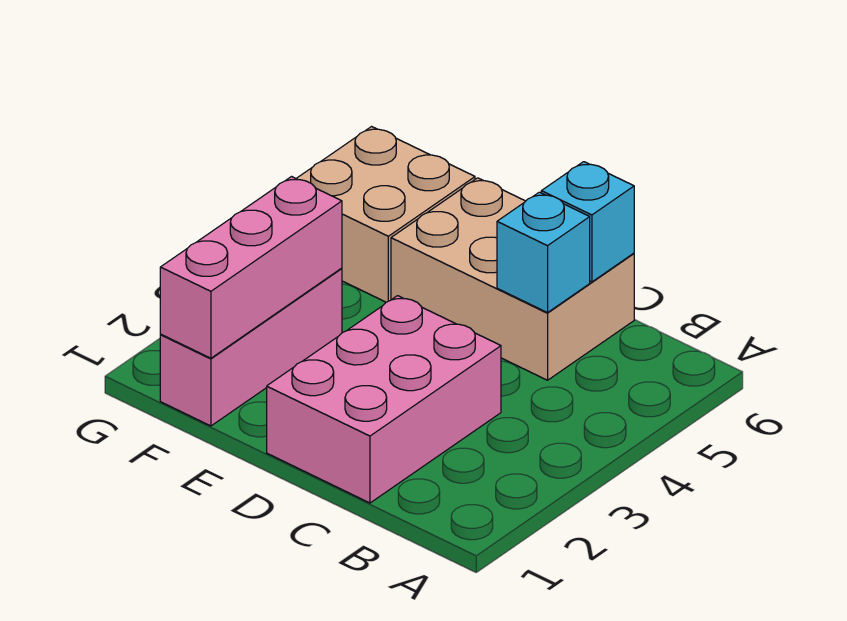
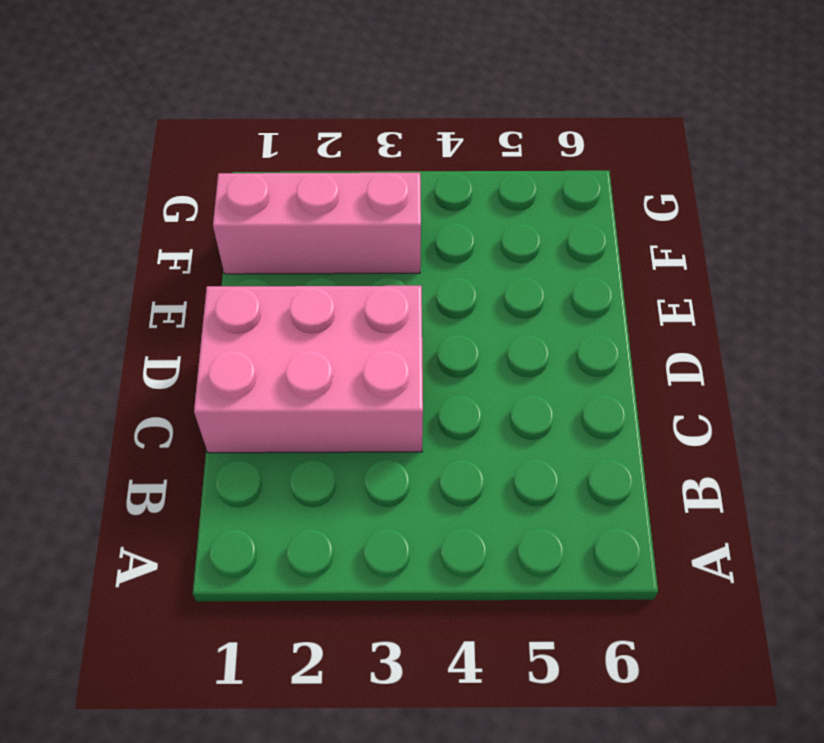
none -> tan brick C5:E6 level 1
none -> tan brick F5:G6 level 1

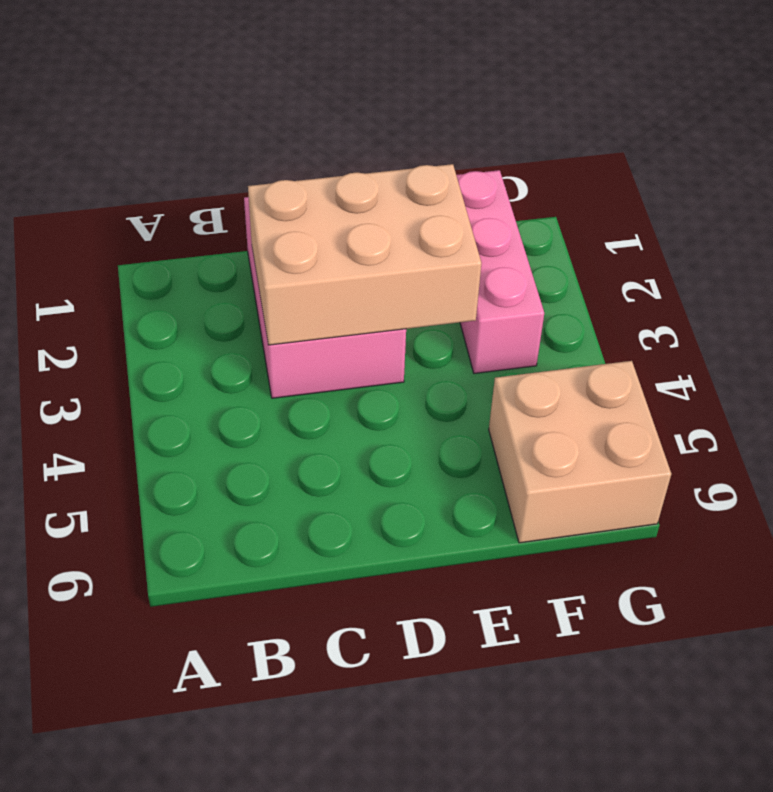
tan brick C2:E3 level 2 -> tan brick C5:E6 level 1
none -> cyan brick C5 level 2
none -> cyan brick C6 level 2

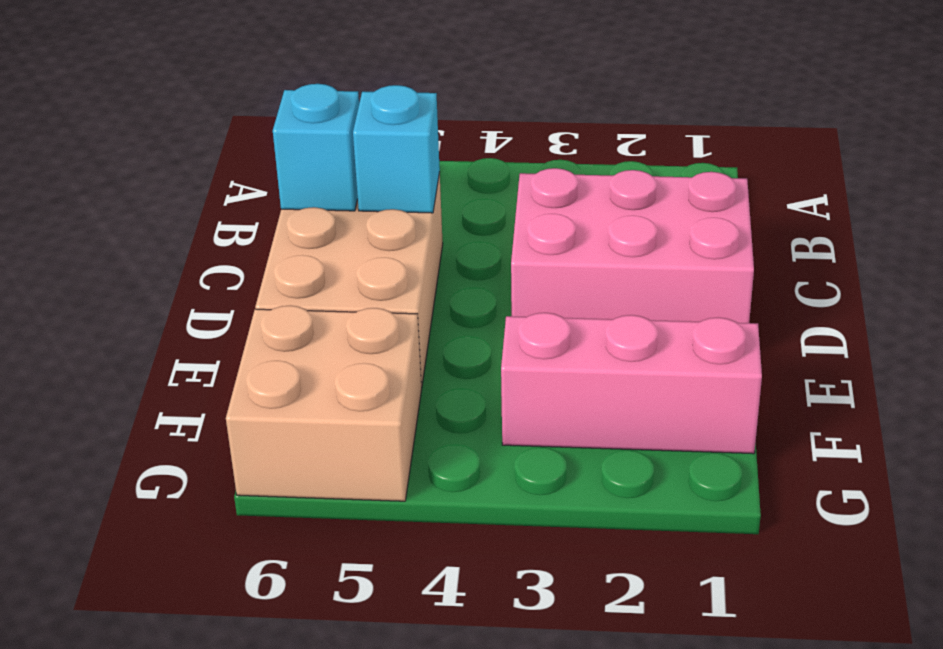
none -> pink brick F1:F3 level 2

